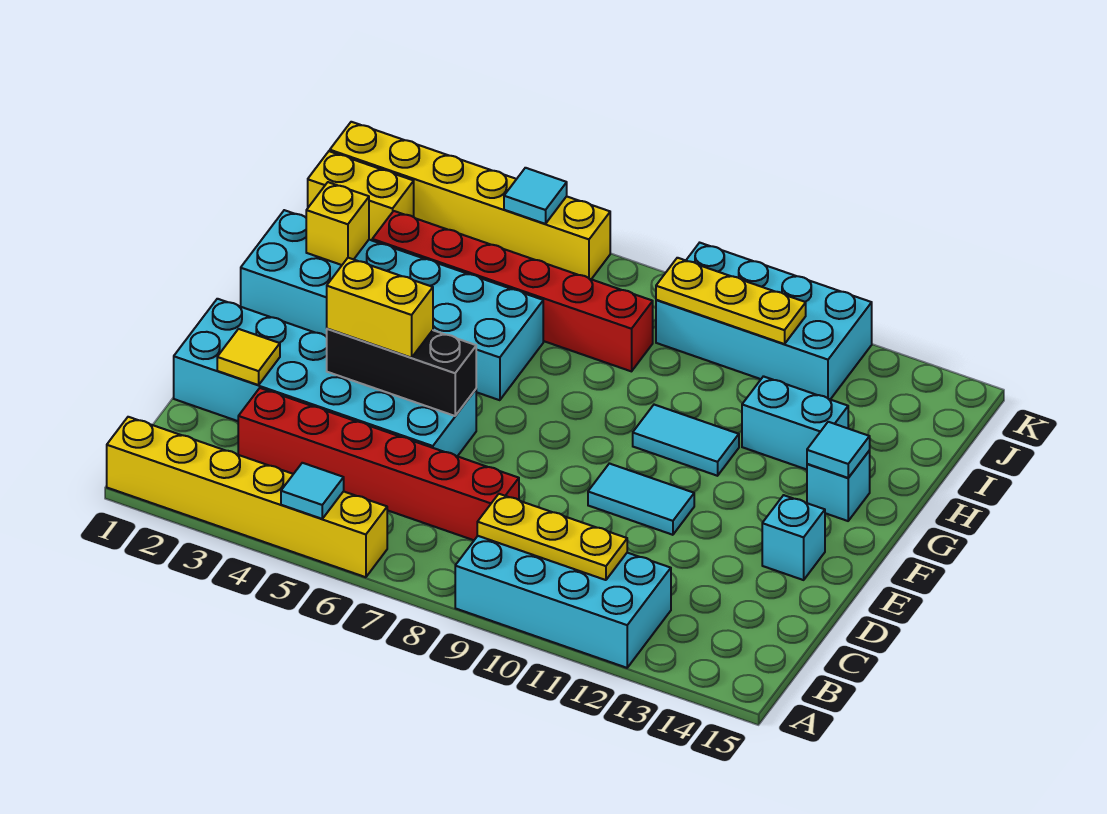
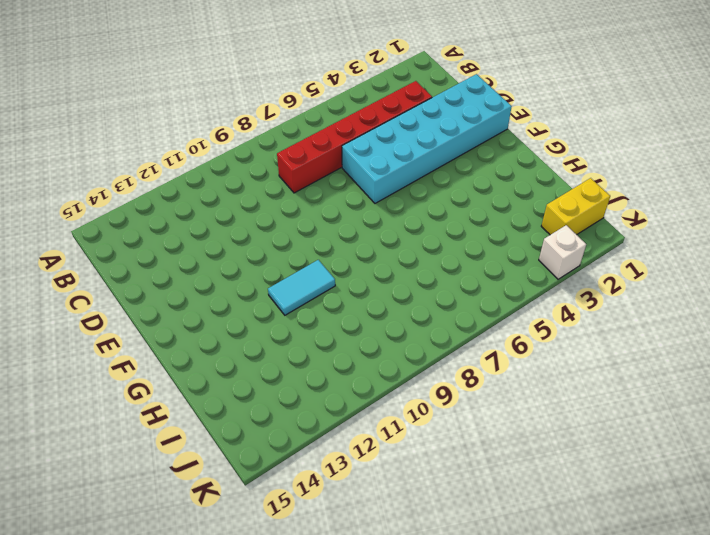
white brick K3 level 1 -> yellow brick K1:K6 level 1
none -> yellow brick A1:A6 level 1
none -> cyan brick A9:B12 level 1
none -> cyan tile E10:E11 level 1

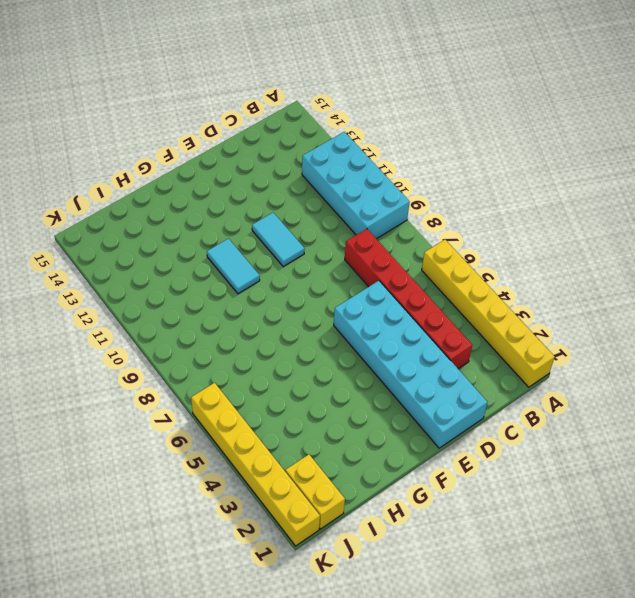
none -> cyan brick E14 level 1
none -> cyan brick G1:H6 level 1
none -> cyan brick G14 level 1

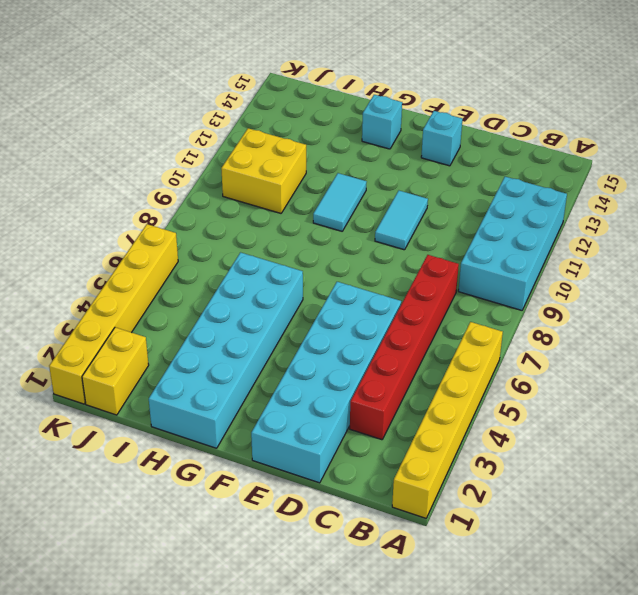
yellow brick I10:J11 level 1 -> cyan brick J9:K12 level 1
none -> cyan brick H12:H13 level 1
none -> red brick I3:I8 level 1
none -> cyan tile A5 level 2

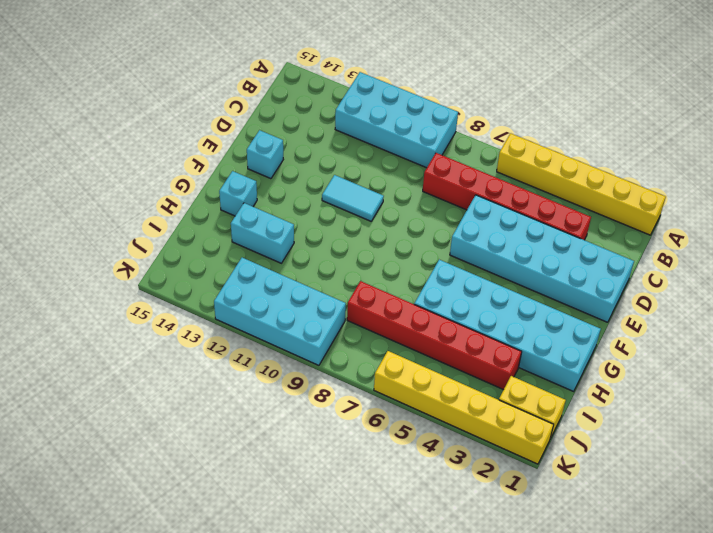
none -> cyan tile G10:G11 level 1
none -> cyan tile A5 level 2
none -> yellow plate B9:B11 level 2

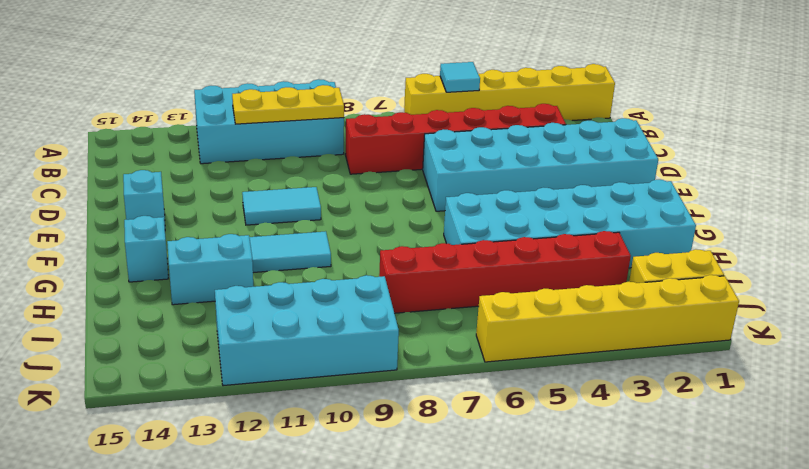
none -> yellow tile D2 level 2
none -> black brick E4:E6 level 2
none -> cyan tile G14 level 2

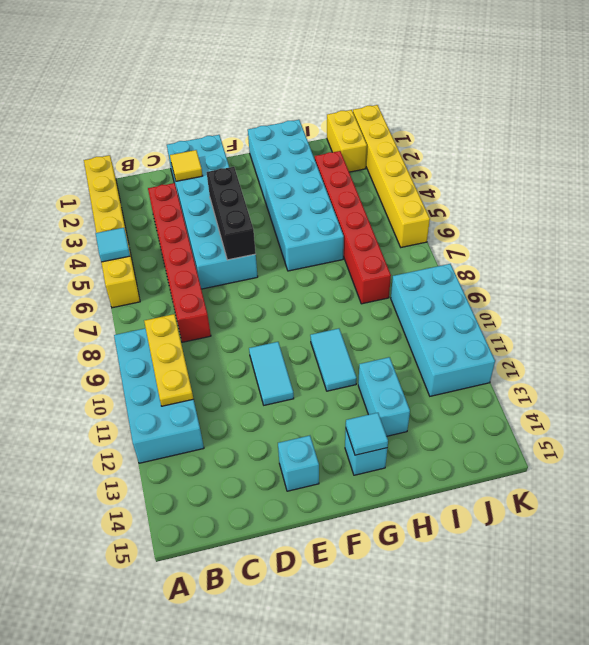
none -> yellow brick H2 level 2
none -> yellow plate J9:J11 level 2
none -> cyan tile K5 level 2

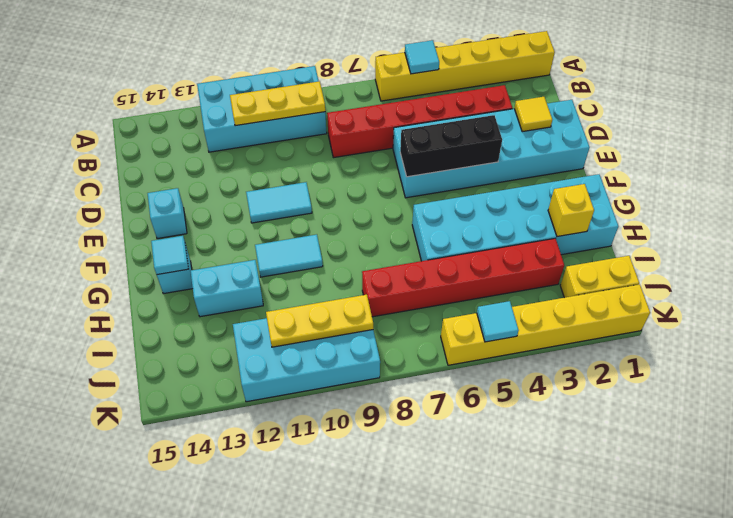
none -> yellow brick E4:E5 level 3

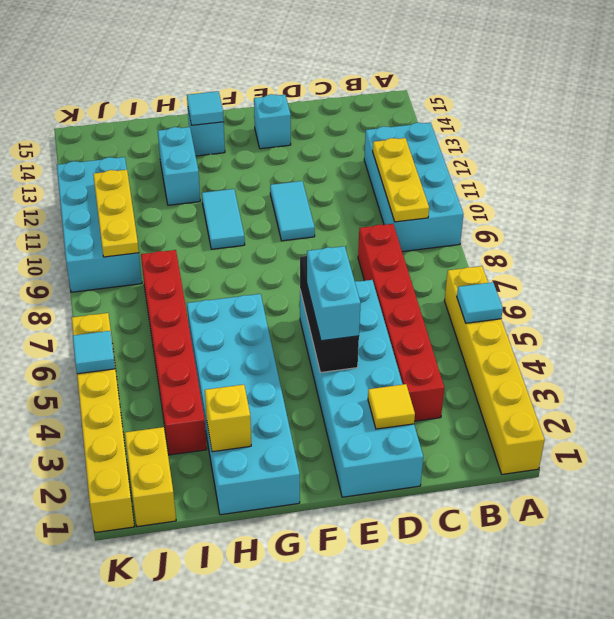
cyan brick E4:E5 level 3 -> yellow brick E4:E5 level 3

